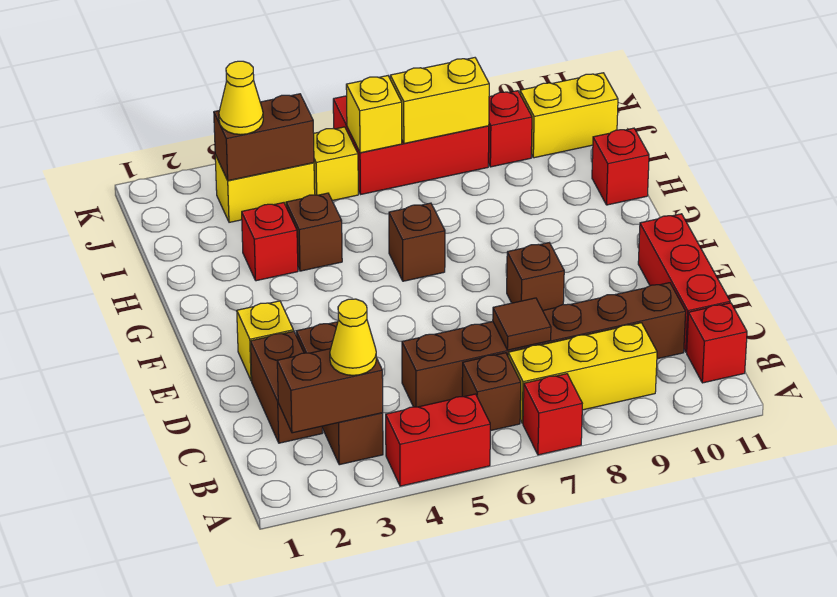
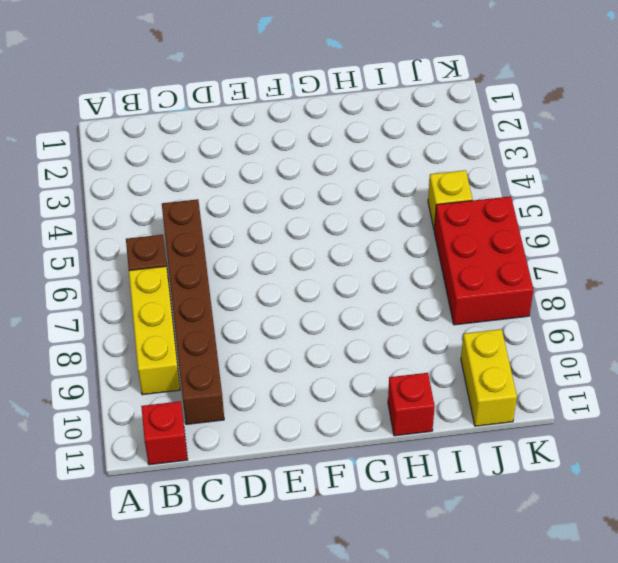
none -> red brick A4:A5 level 1
none -> red brick A7 level 1
none -> brown brick B3:D3 level 1

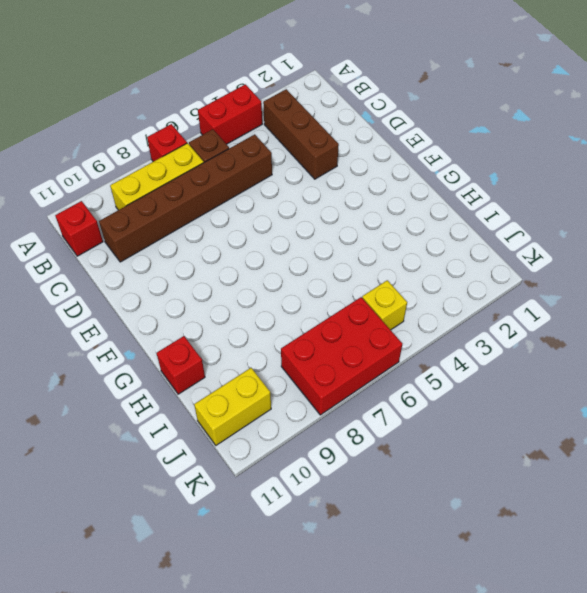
none -> brown brick C2:D2 level 1
none -> red brick C11:E11 level 1
none -> yellow brick E2 level 1

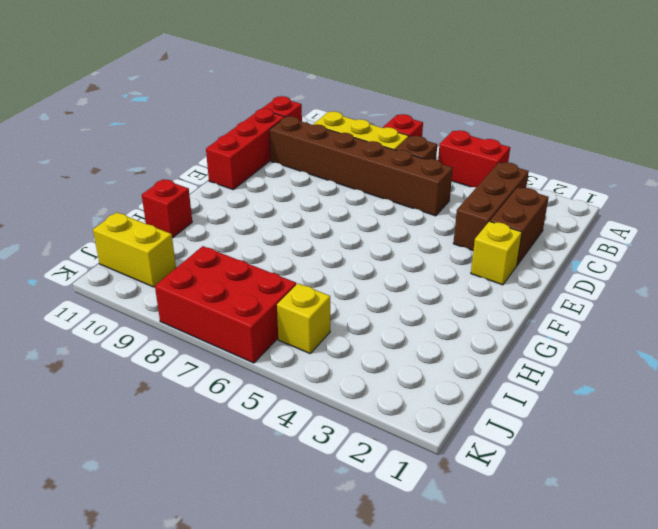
none -> brown brick E8 level 1
none -> brown brick G6 level 1
none -> red brick H3 level 1

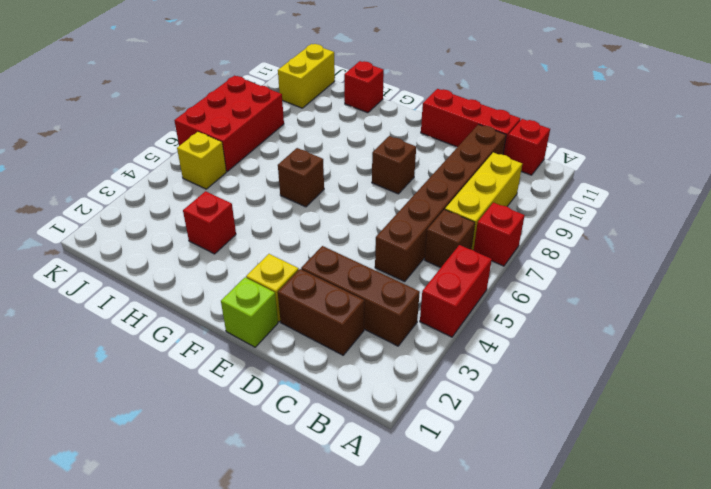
lime brick E1 level 1 -> none
none -> brown brick H4 level 1
none -> yellow brick J3:J4 level 1
none -> red brick J9 level 1

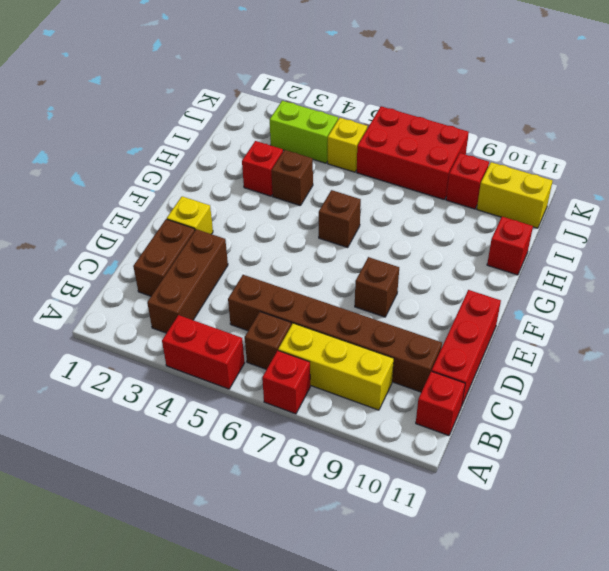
lime brick J3:J4 level 1 -> yellow brick J3:J4 level 1
none -> brown brick B2:B3 level 2
none -> brown tile C7 level 2
none -> brown brick J3:J4 level 2

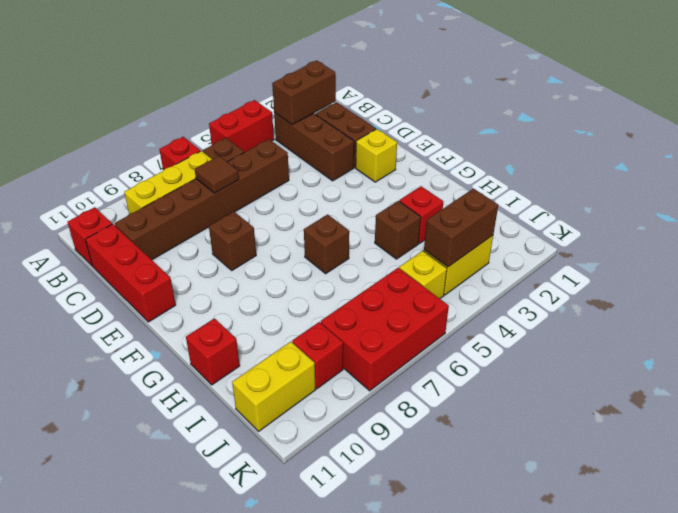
none -> yellow brick J6 level 2
none -> yellow brick J7:J8 level 2
none -> yellow cone B3 level 3

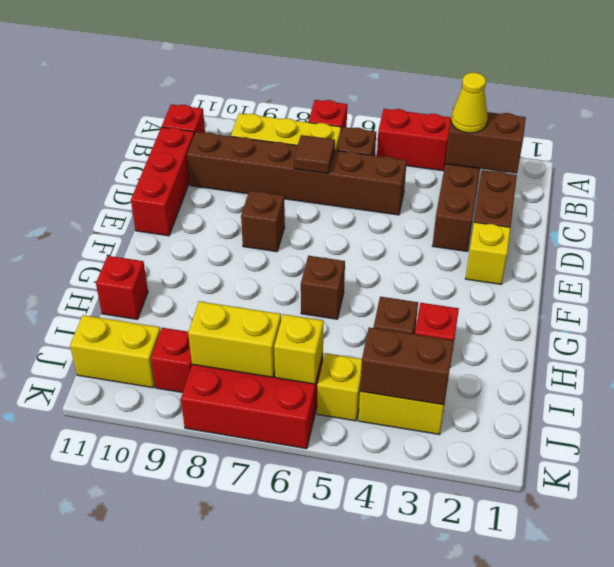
none -> yellow cone J3 level 3

